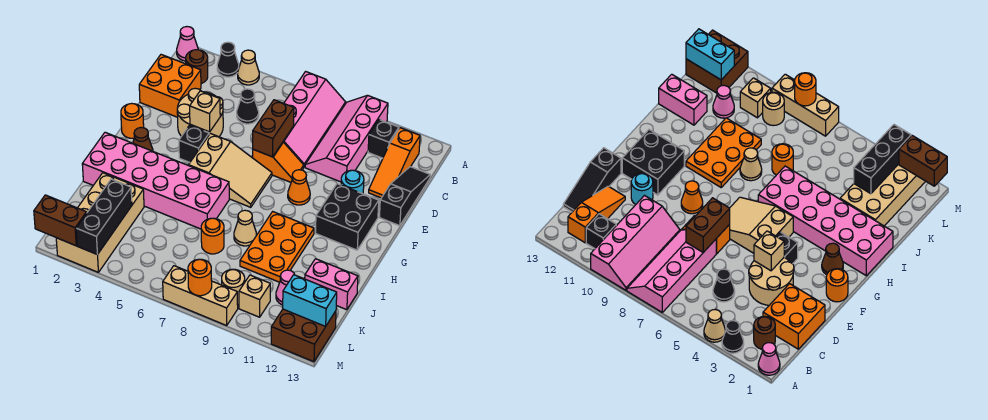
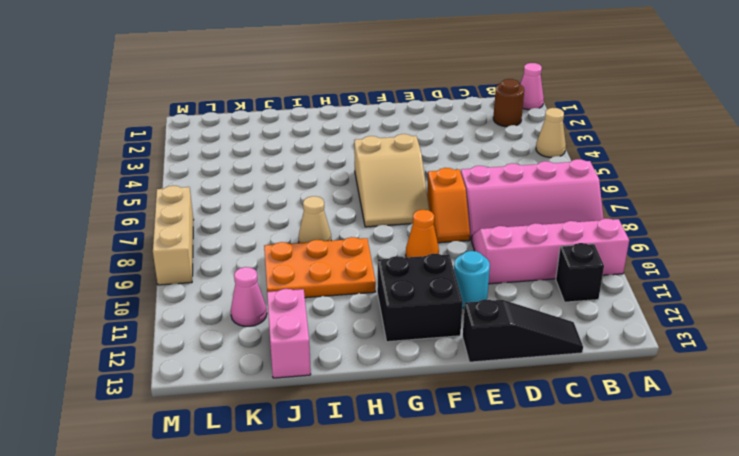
none -> black cone A3 level 1
none -> orange slope B12:D12 level 1 top B
none -> orange brick C1:D2 level 1
none -> black cone C5 level 1

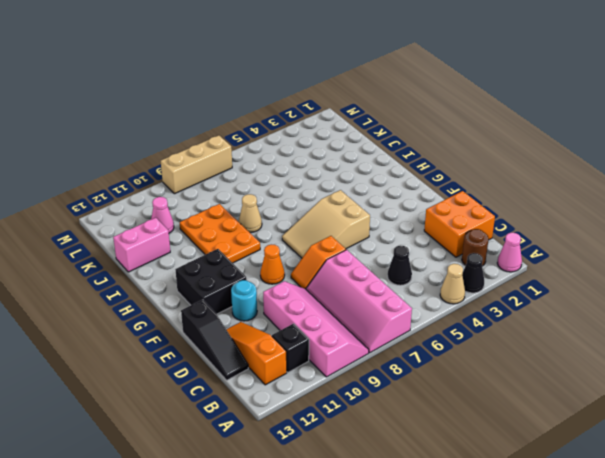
none -> tan round brick D3:E4 level 1
none -> orange round brick F1 level 1
none -> black brick F4 level 1
none -> brown cone G2 level 1

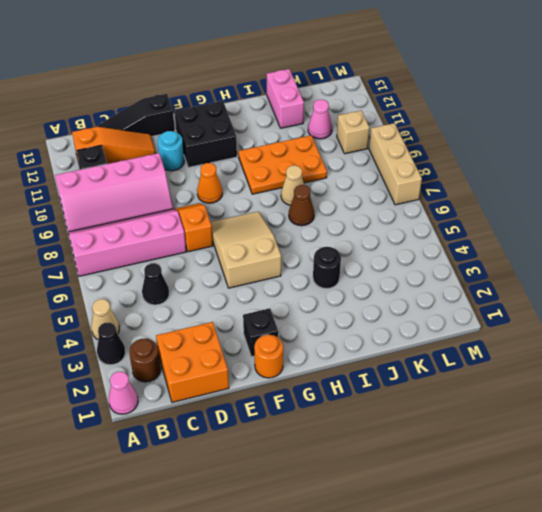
black brick F2 level 1 -> black brick F4 level 1
black round brick I4 level 1 -> pink brick H1:I6 level 1
brown cone I7 level 1 -> brown cone G2 level 1
none -> tan round brick D3:E4 level 1
none -> tan brick J2:M3 level 1
none -> orange round brick J7 level 1
none -> tan round brick L9 level 1

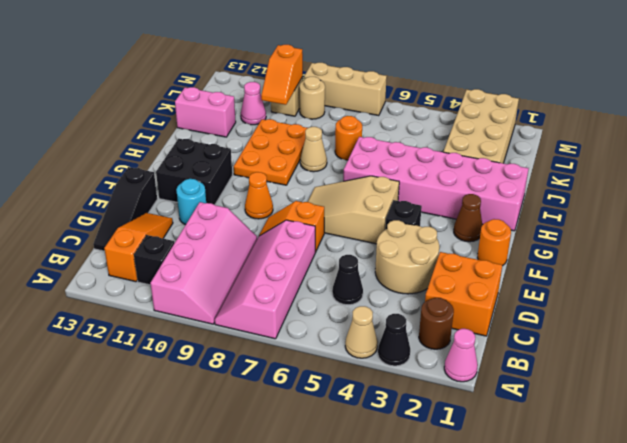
orange slope K10:L10 level 2 top L -> none
none -> brown brick L12:M13 level 1
none -> brown brick D7:E7 level 2
none -> tan brick E4 level 2
none -> black brick K3:M3 level 2

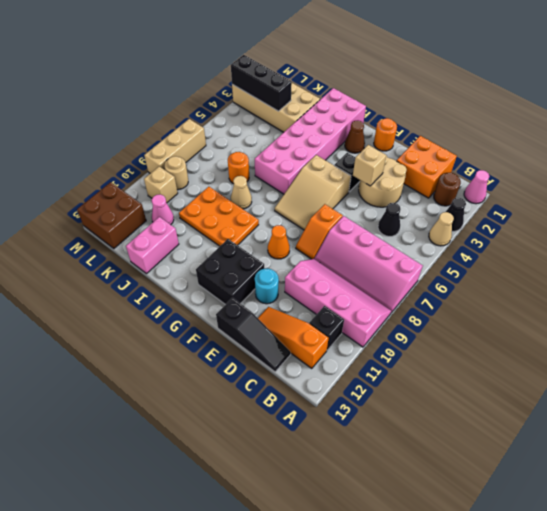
none -> brown brick D7:E7 level 2
none -> cyan brick L12:L13 level 2
none -> brown brick M1:M2 level 2
none -> orange round brick M8 level 2

